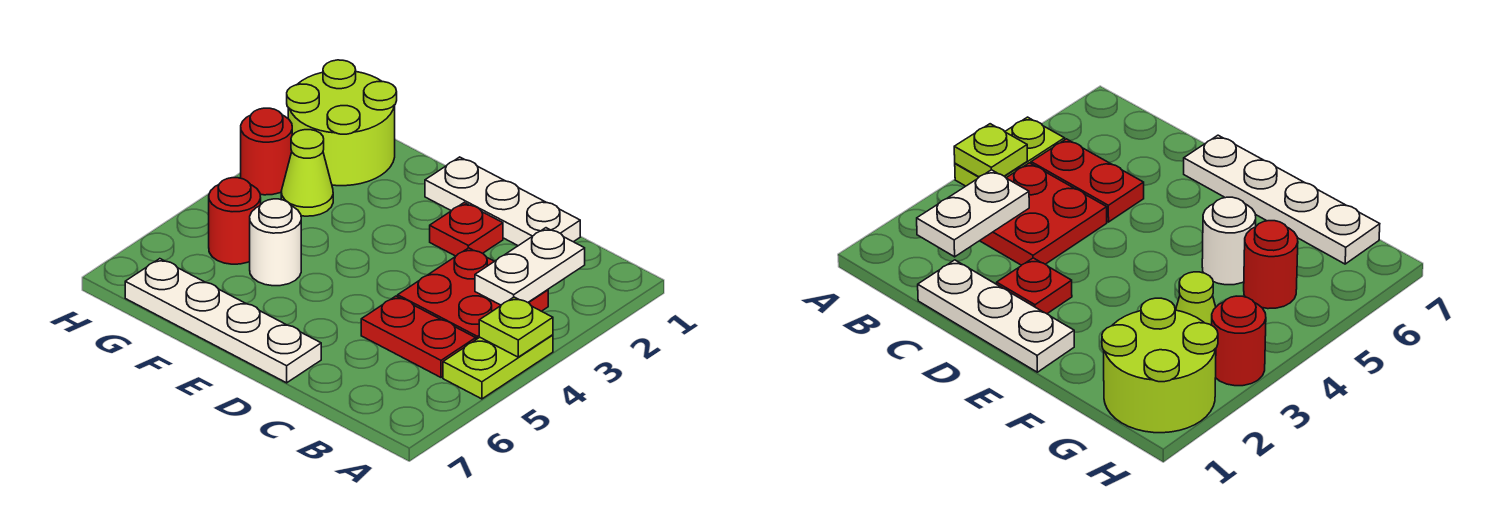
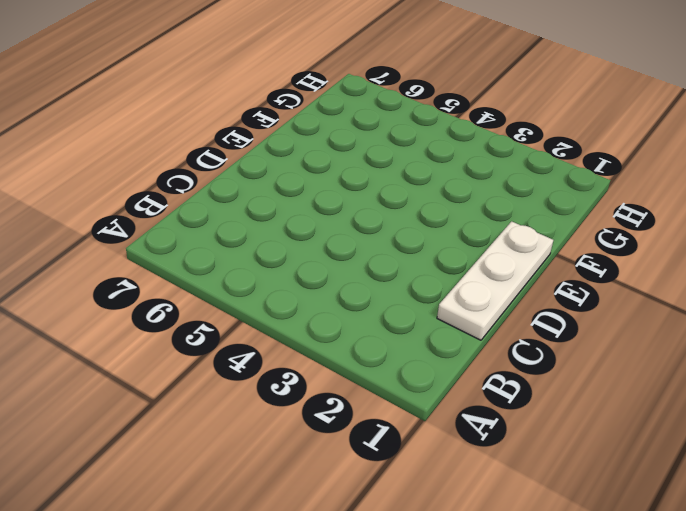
none -> lime plate A4:A5 level 1
none -> red plate B3:C4 level 1
none -> red plate B5:C5 level 1

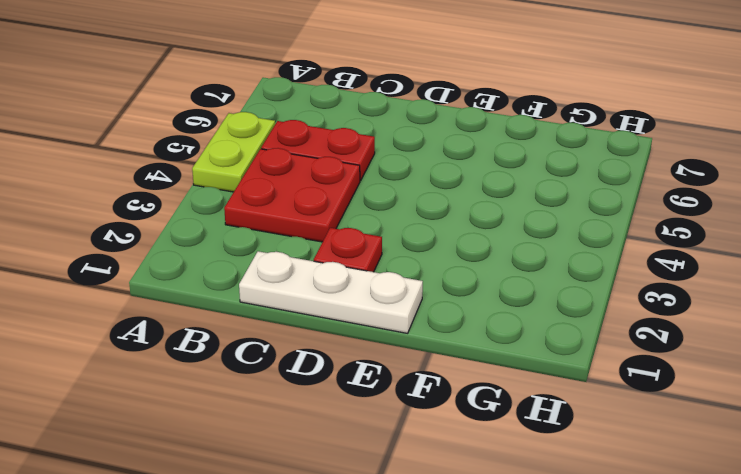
none -> white plate D7:G7 level 1
none -> white round brick F5 level 1
none -> lime round brick G1:H2 level 1

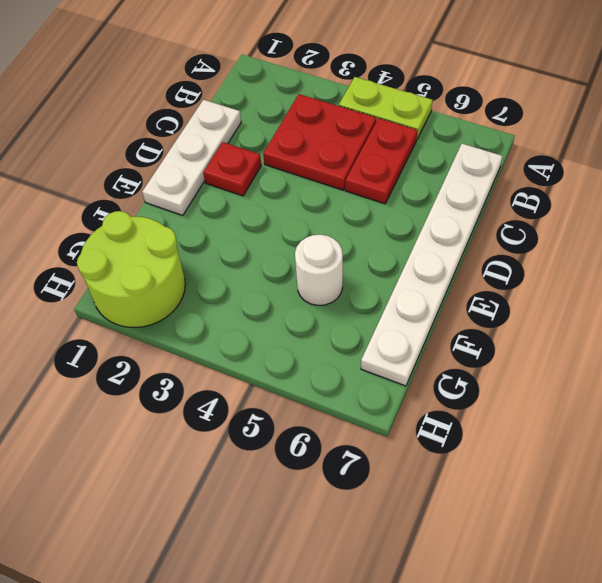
white plate B7:G7 level 1 -> white plate D7:G7 level 1
none -> lime cone G3 level 1
none -> red round brick G5 level 1
none -> red round brick H3 level 1

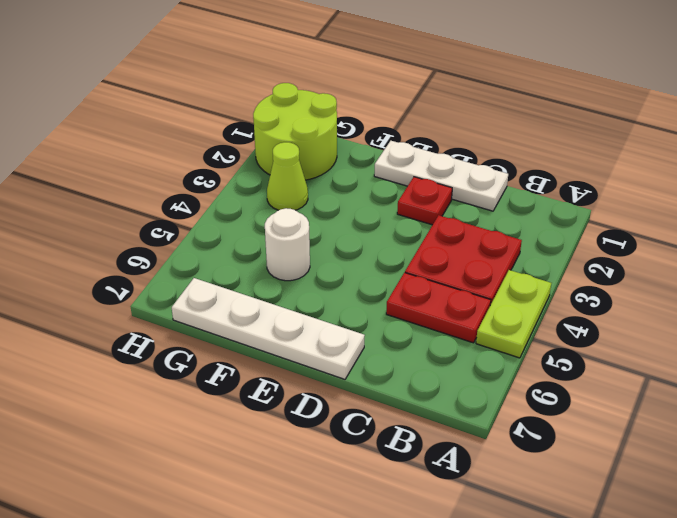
none -> red round brick G5 level 1
none -> red round brick H3 level 1
none -> lime plate A4 level 2

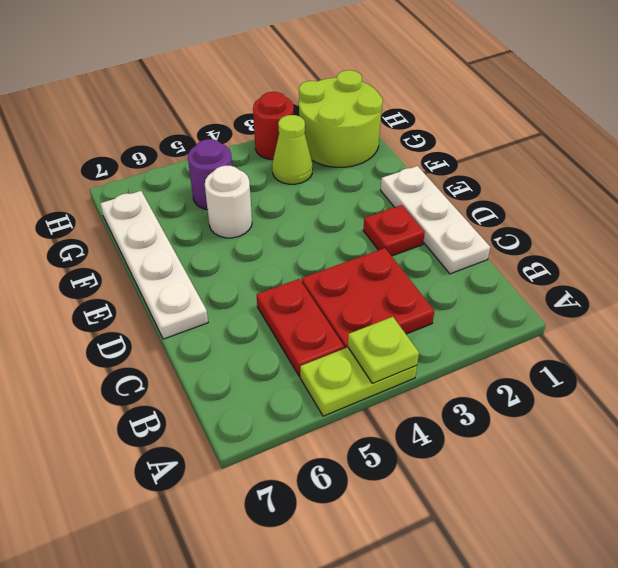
purple round brick G5 level 1 -> red round brick G5 level 1
none -> white plate B2:B3 level 2

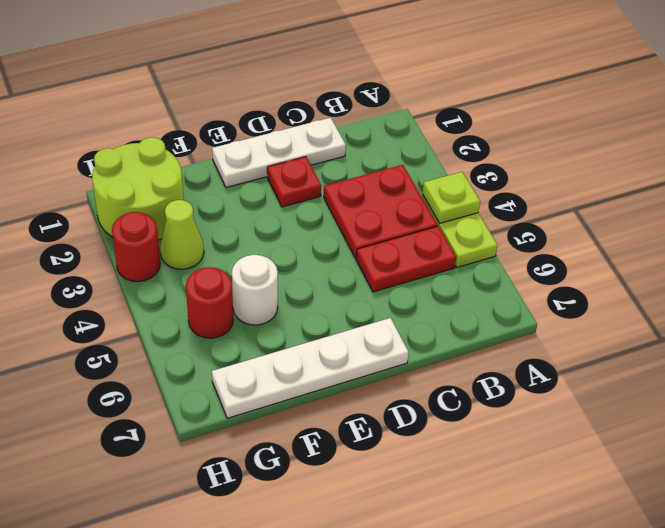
none -> white plate B2:B3 level 2

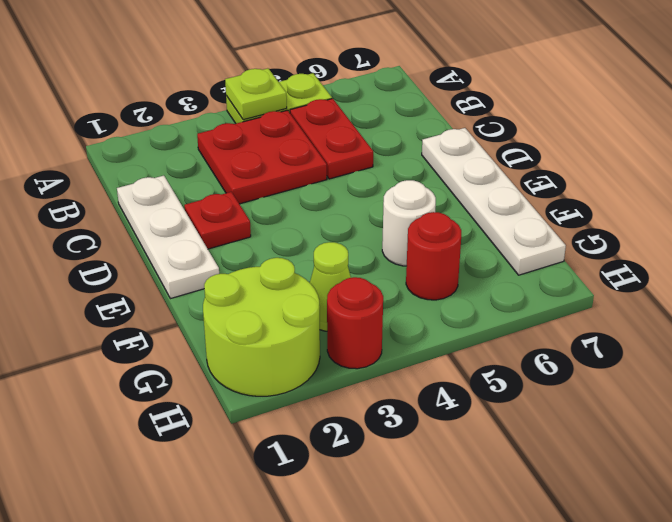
none -> white plate B2:B3 level 2

